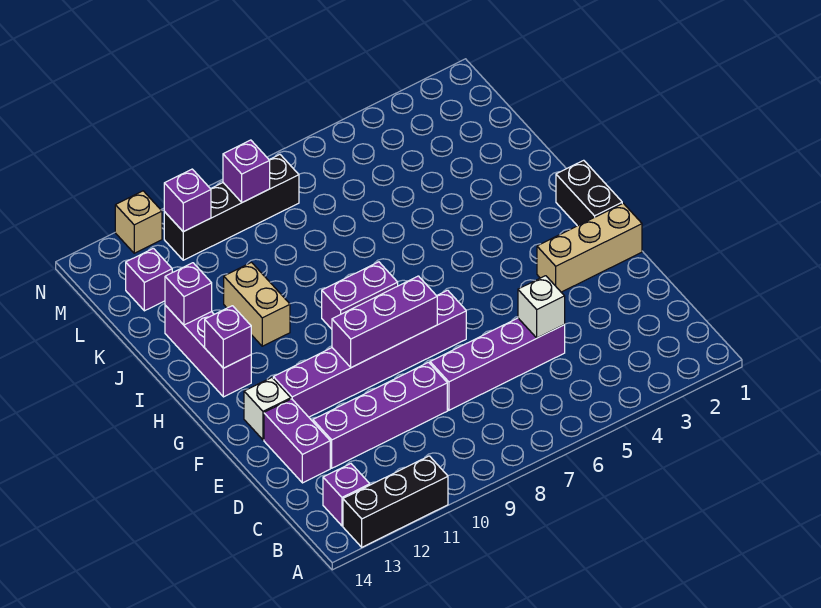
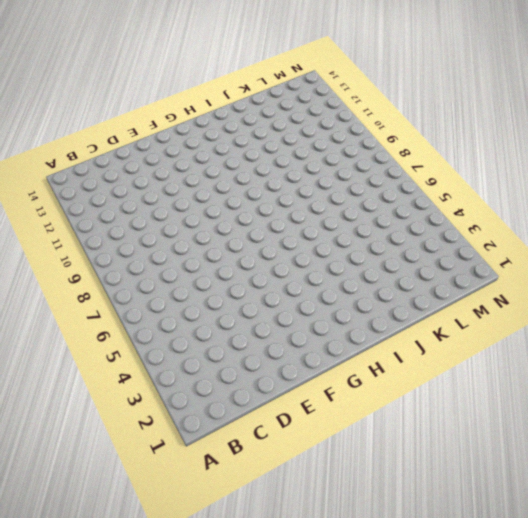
none -> black brick A11:A13 level 1
none -> purple brick B13 level 1
none -> purple brick D5:D8 level 1

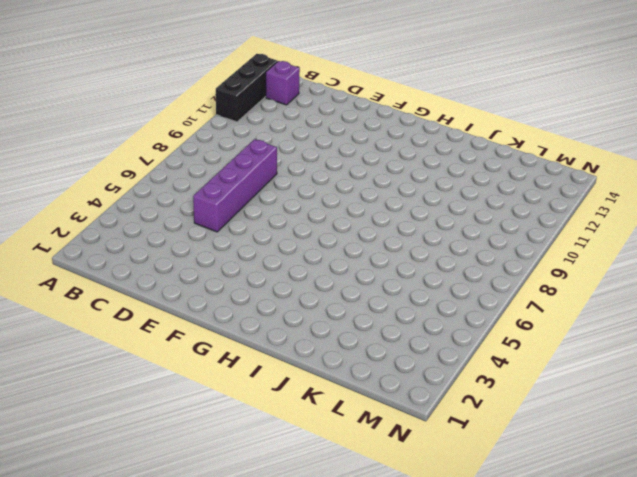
none -> purple brick D9:D12 level 1
none -> purple brick D13:E13 level 1
none -> tan brick F1:F3 level 1

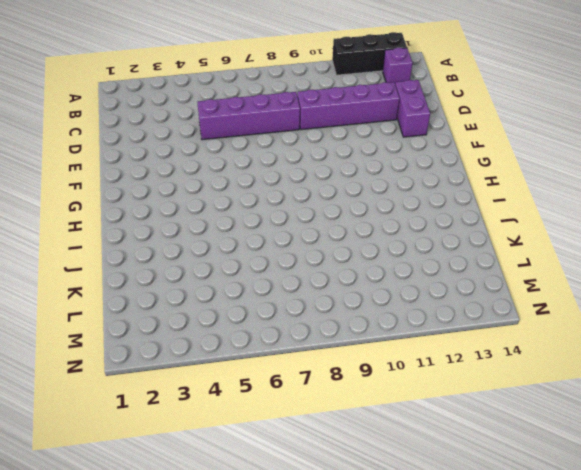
none -> tan brick F1:F3 level 1
none -> purple brick F7:F12 level 1
none -> white brick F13 level 1

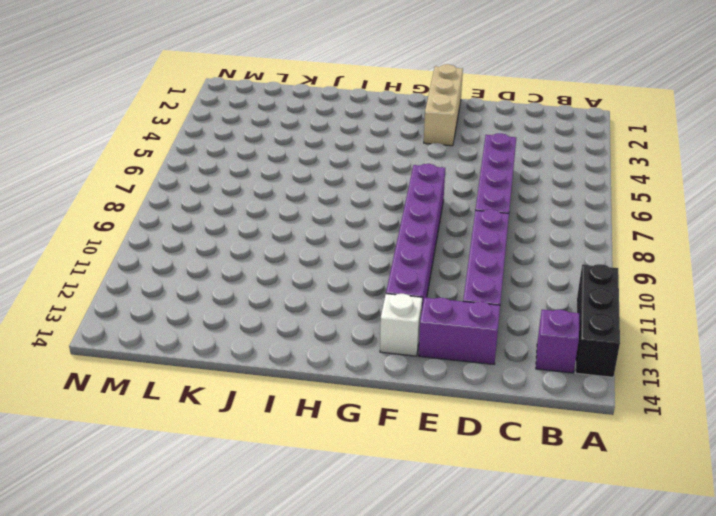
none -> black brick G1:H1 level 1
none -> purple brick H8:H9 level 1
none -> purple brick H13:J13 level 1

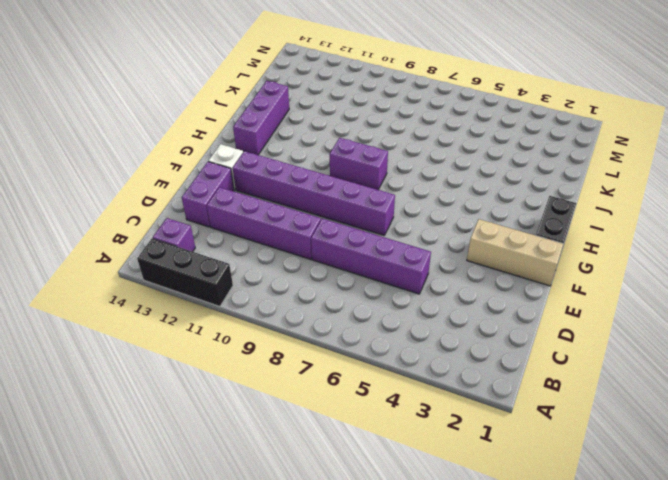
none -> tan brick I11:J11 level 1
none -> purple brick L13 level 1
none -> black brick M8:M11 level 1

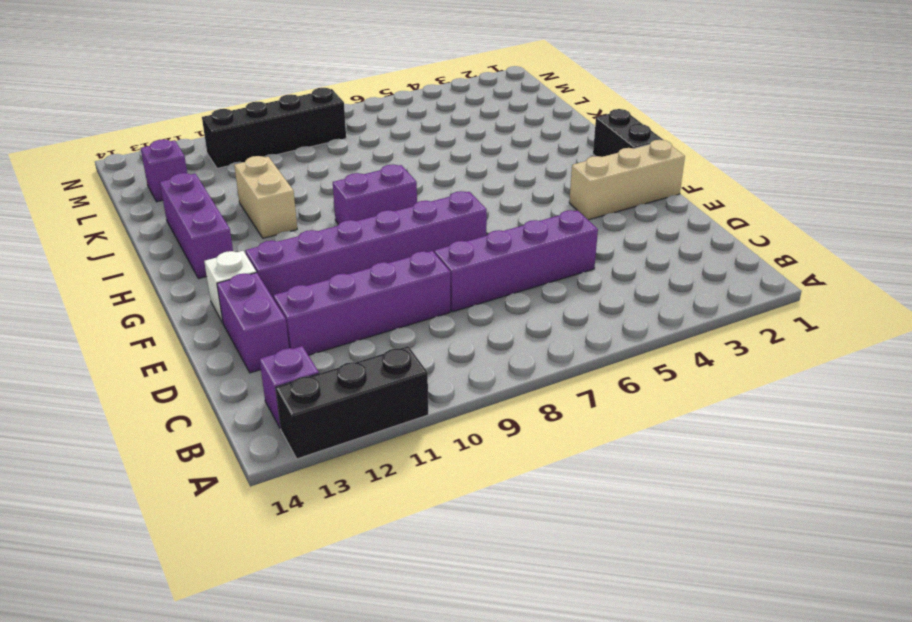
none -> tan brick N12 level 1
none -> white brick D5 level 2
none -> purple brick F8:F10 level 2

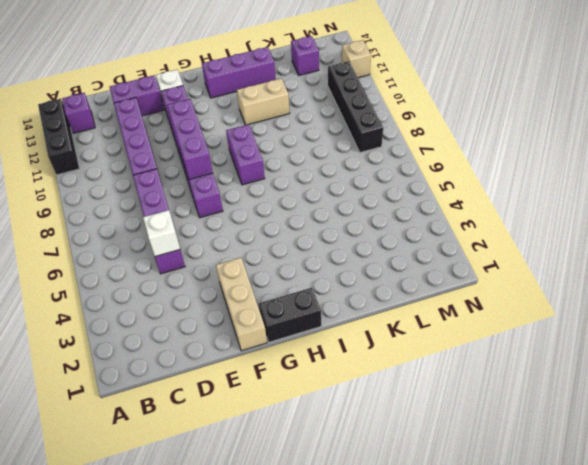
none -> purple brick H13 level 2
none -> purple brick J13 level 2
none -> purple brick M9 level 2

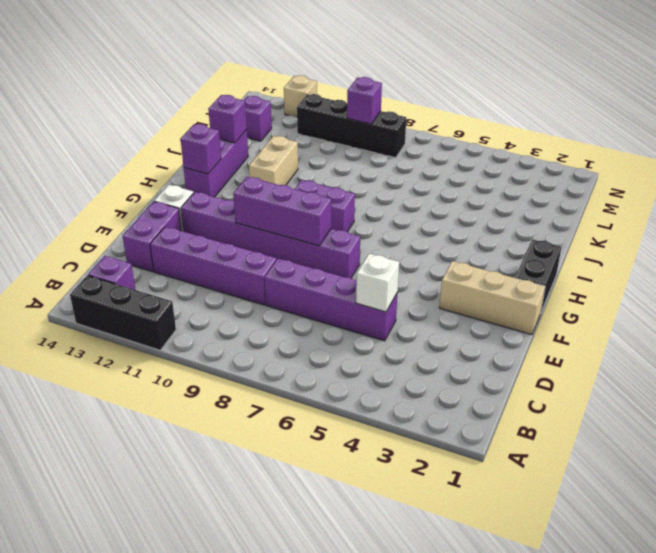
none -> purple brick M11 level 2

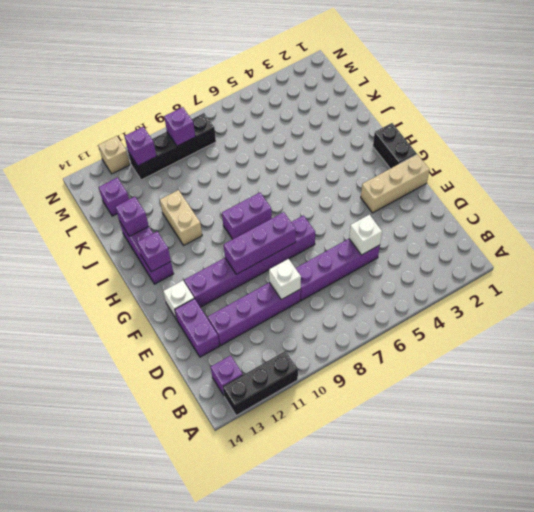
white brick D9 level 2 -> none

